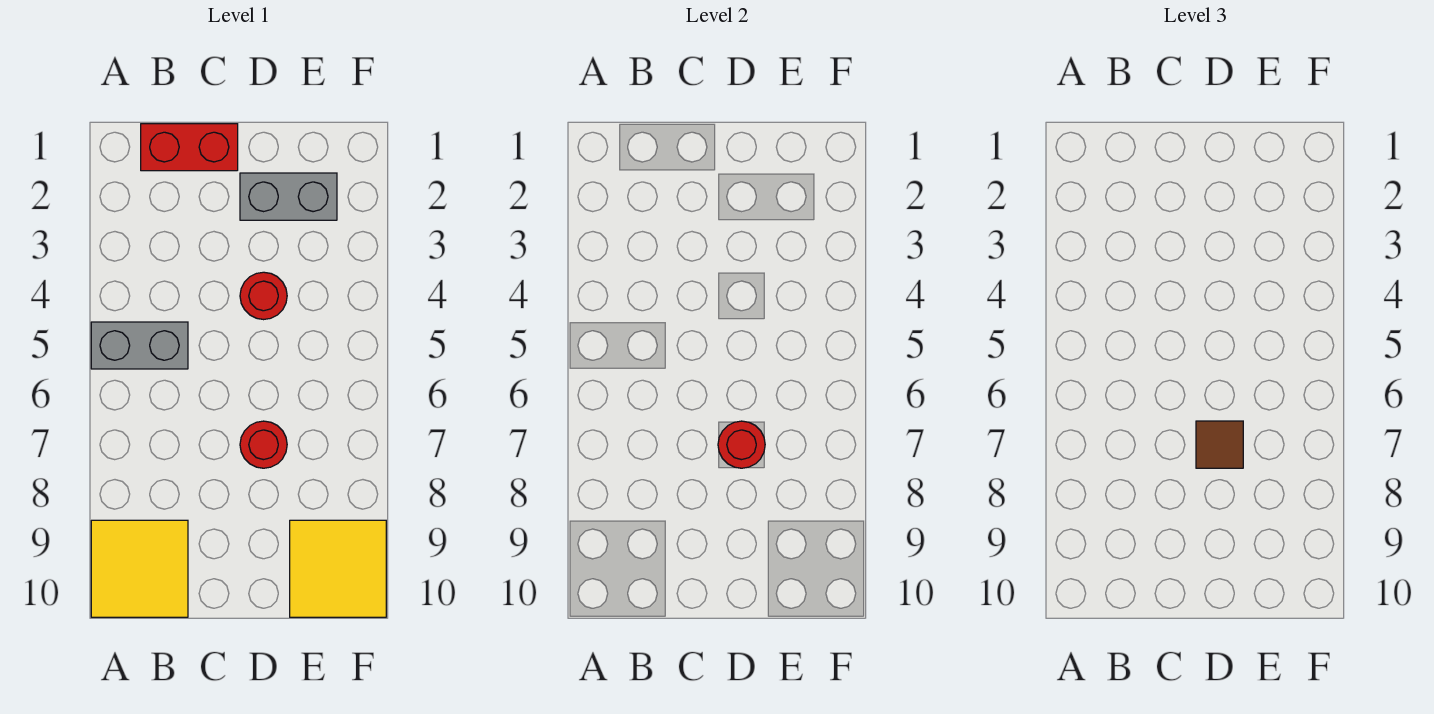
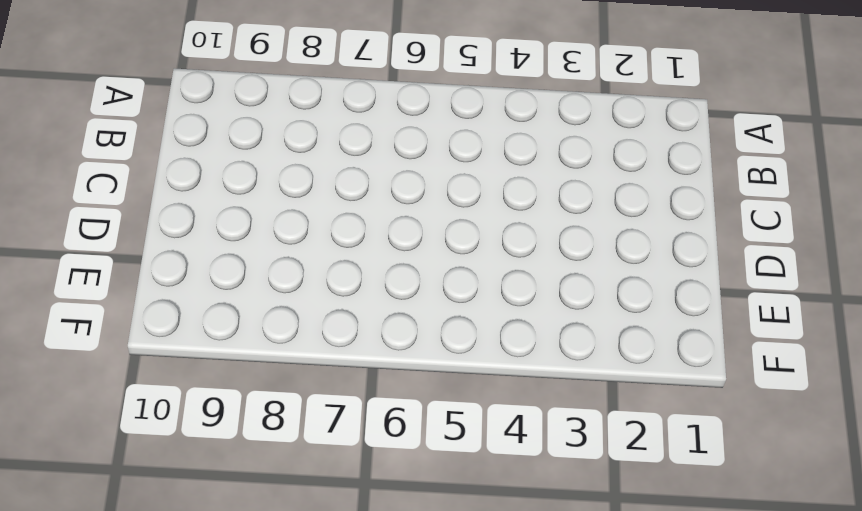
none -> grey brick A5:B5 level 1
none -> yellow tile A9:B10 level 1

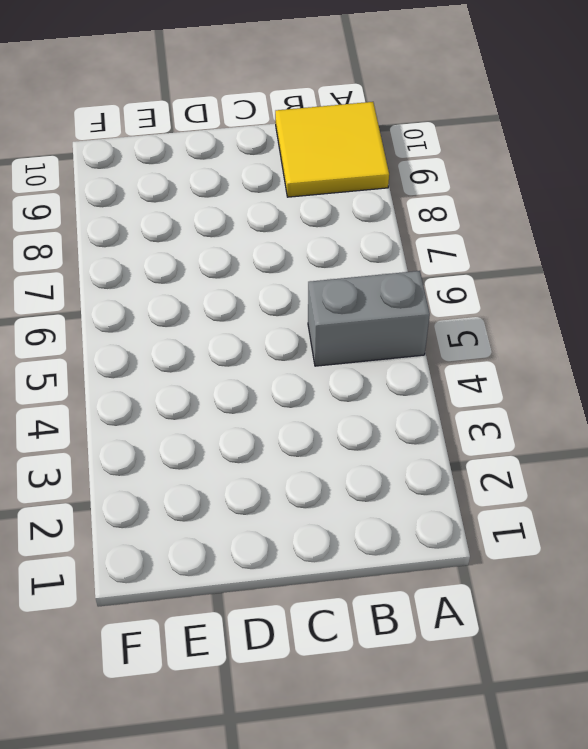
none -> red brick B1:C1 level 1
none -> grey brick D2:E2 level 1

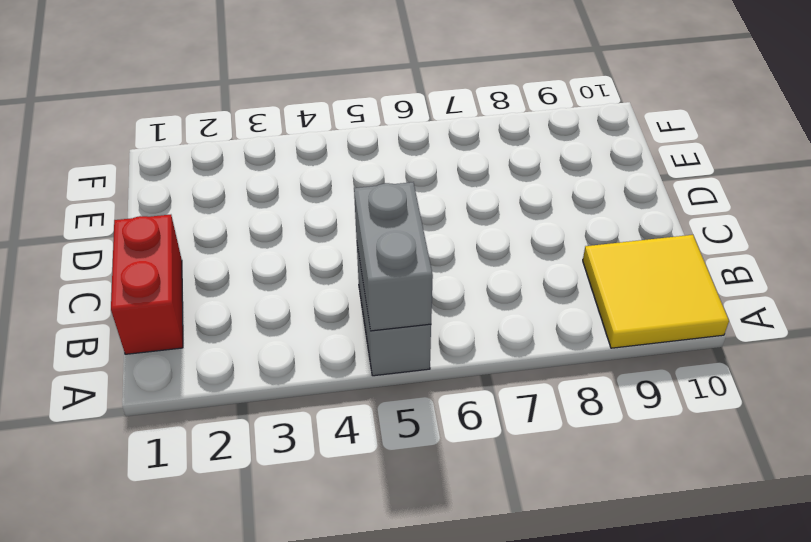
grey brick A5:B5 level 2 -> grey brick D2:E2 level 1
none -> red round brick D4 level 1
none -> red round brick D7 level 1

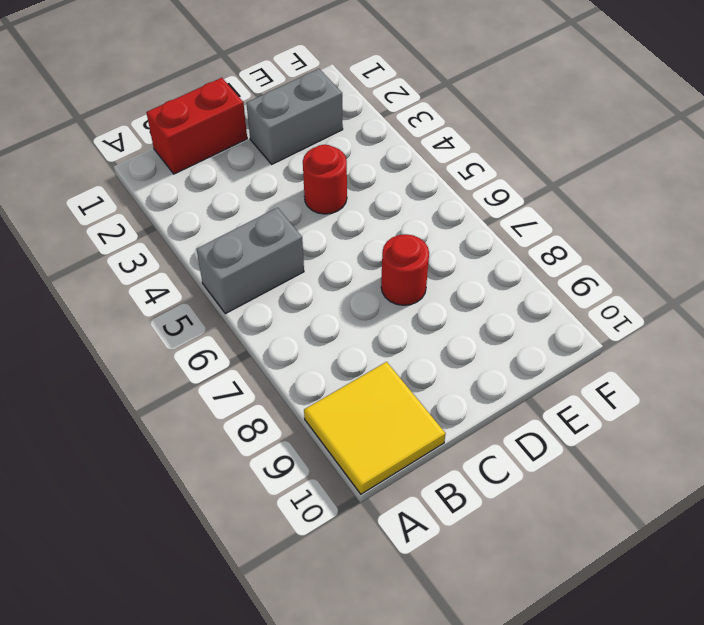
none -> yellow tile E9:F10 level 1
none -> red round brick D7 level 2

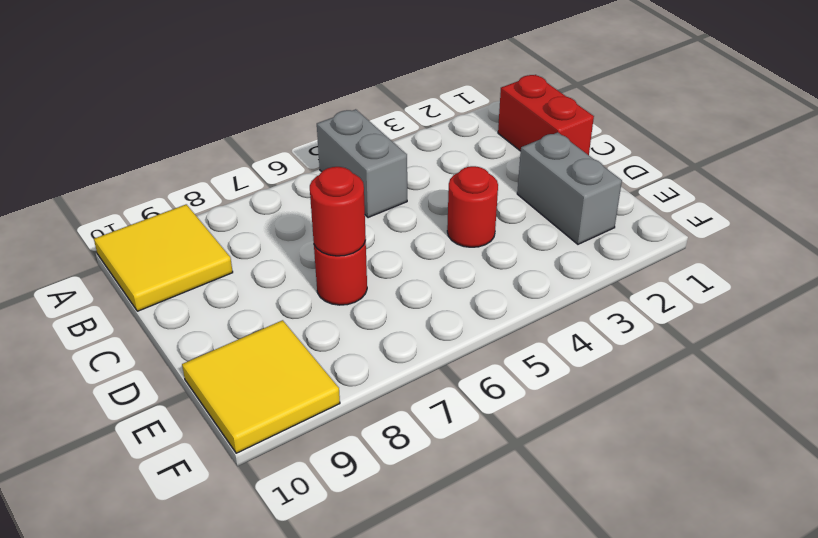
none -> brown tile D7 level 3

